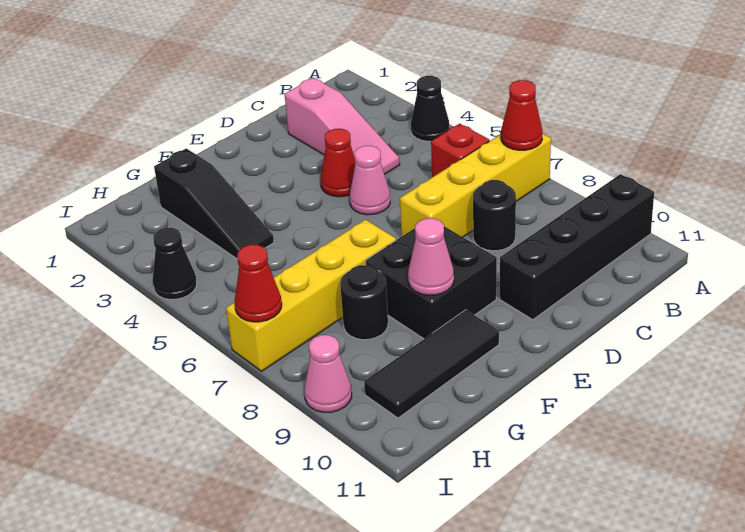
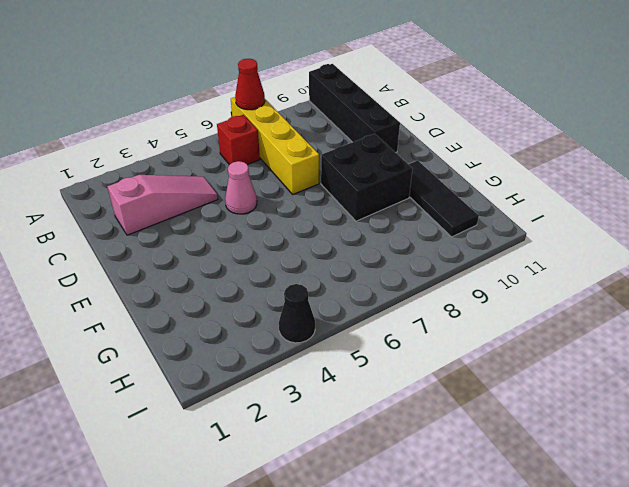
none -> black cone A4 level 1
none -> black round brick C8 level 1
none -> red cone D4 level 1

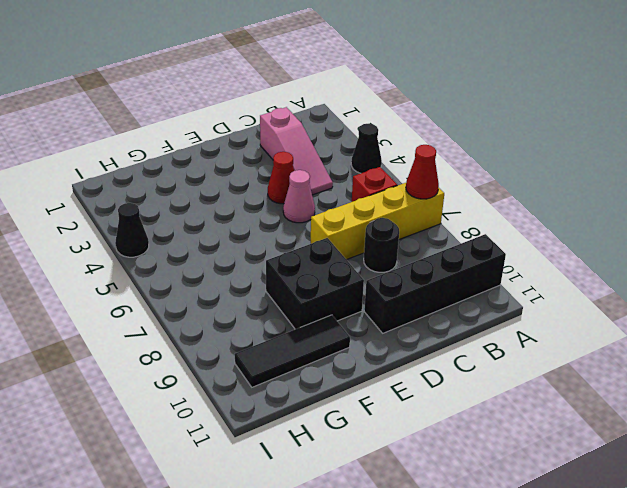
none -> yellow brick F7:I7 level 1
none -> black slope G2:G4 level 1 top 2
none -> black round brick G8 level 1

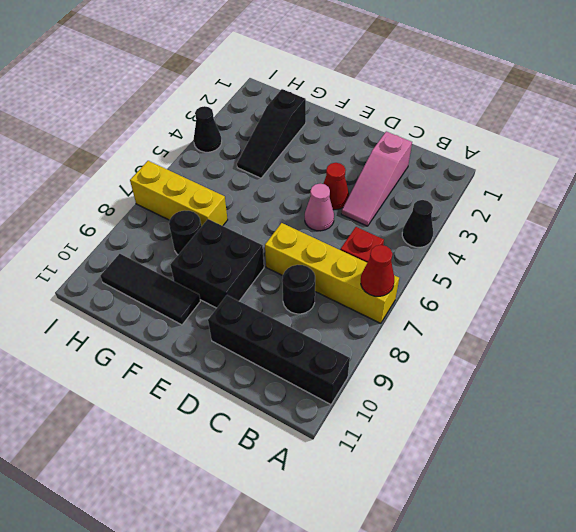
yellow brick G7:I7 level 1 -> yellow brick F7:I7 level 1
none -> pink cone I9 level 1
none -> pink cone F9 level 2
none -> red cone I7 level 2

